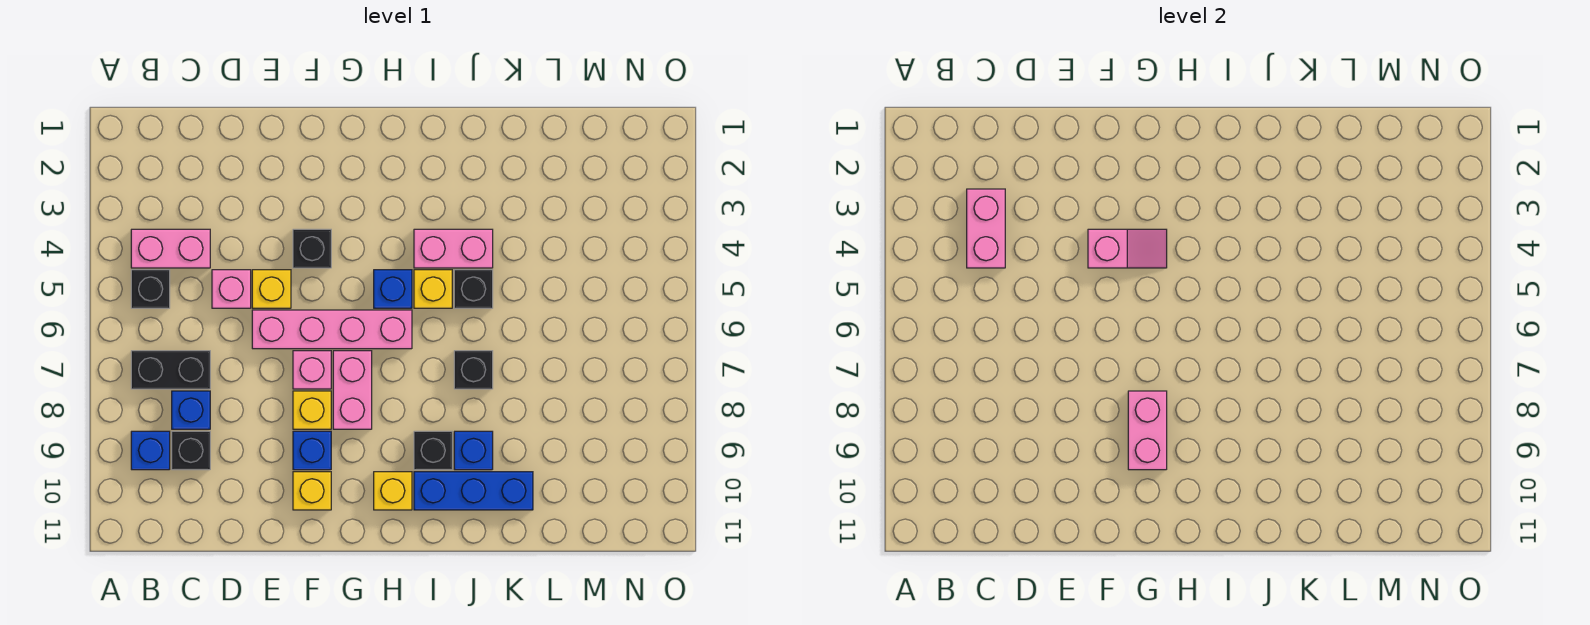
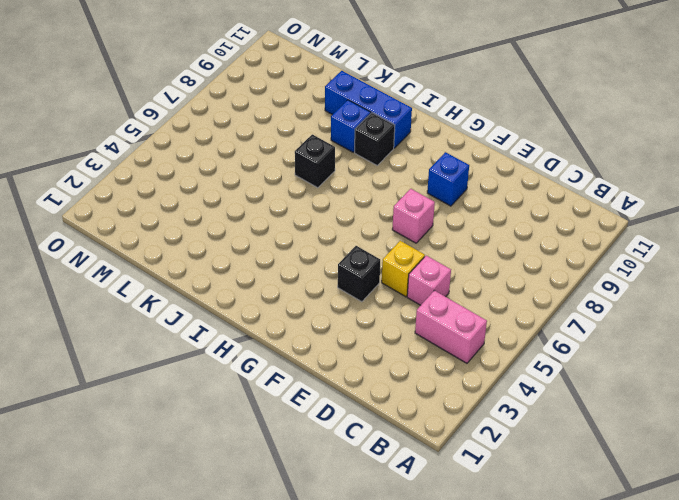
none -> black brick B5 level 1
none -> black brick B7:C7 level 1
none -> blue brick B9 level 1

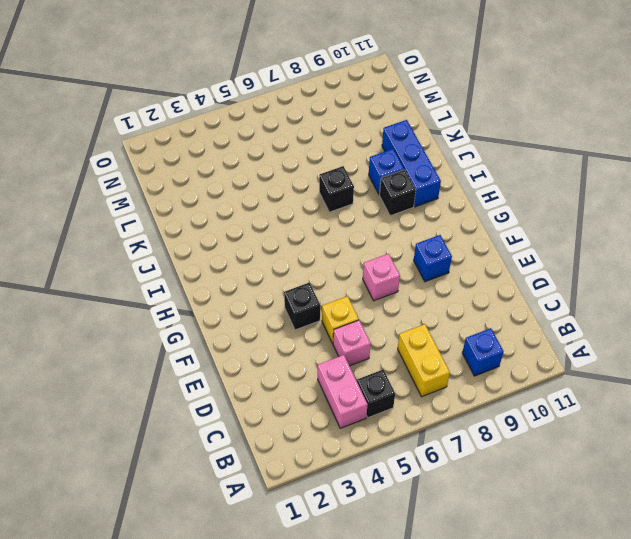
yellow brick B7:C7 level 1 -> black brick B7:C7 level 1
none -> blue brick C8 level 1
none -> black brick C9 level 1
none -> pink brick E6:H6 level 1

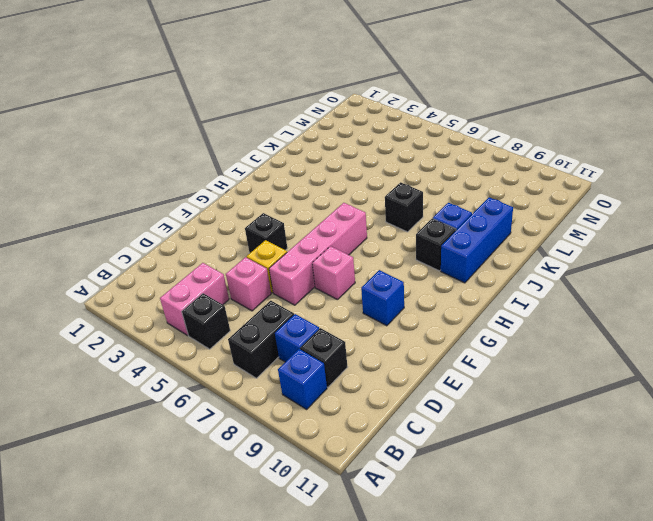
none -> yellow brick F8 level 1
none -> yellow brick F10 level 1
none -> pink brick G7:G8 level 1

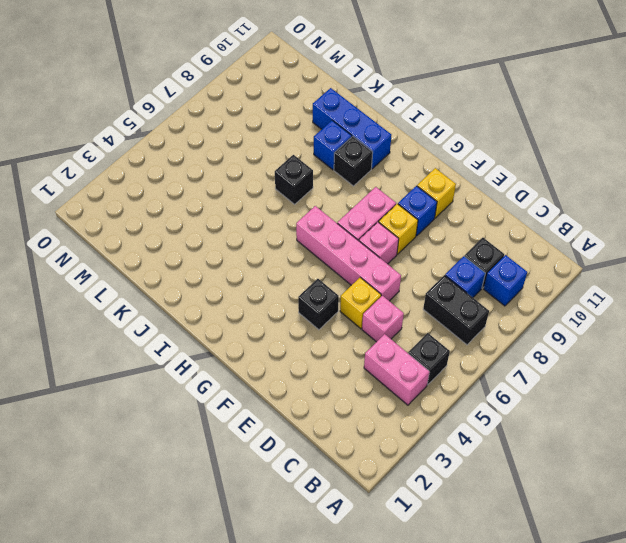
none -> blue brick H5 level 1
none -> yellow brick H10 level 1
none -> pink brick I4:J4 level 1

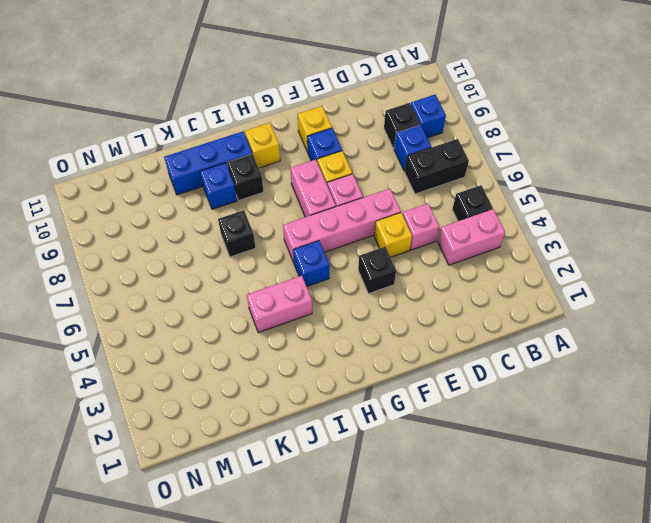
none -> yellow brick I5 level 1
none -> black brick J5 level 1
none -> pink brick C3:C4 level 2

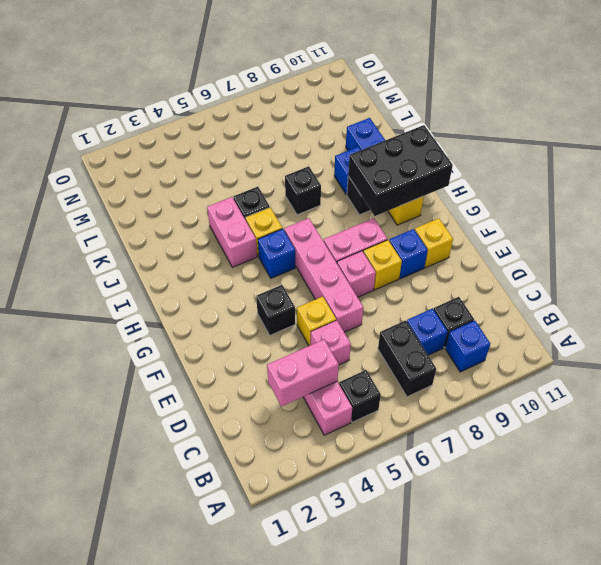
black brick H9:I11 level 2 -> none
none -> pink slope F4:G4 level 2 top F
none -> pink brick G8:G9 level 2

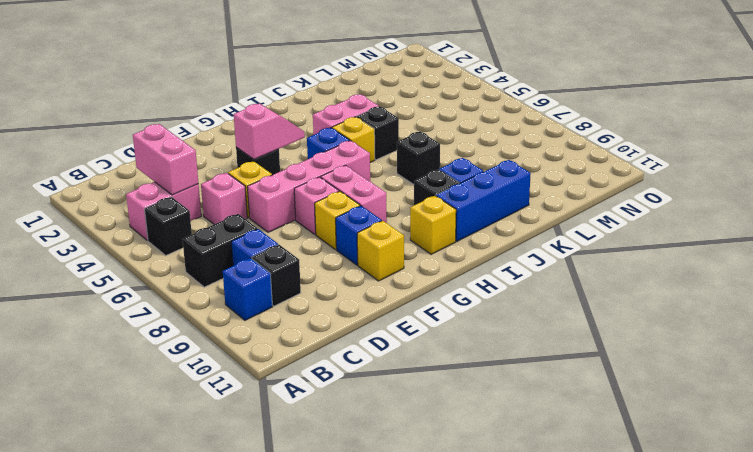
none -> pink brick G8:G9 level 2

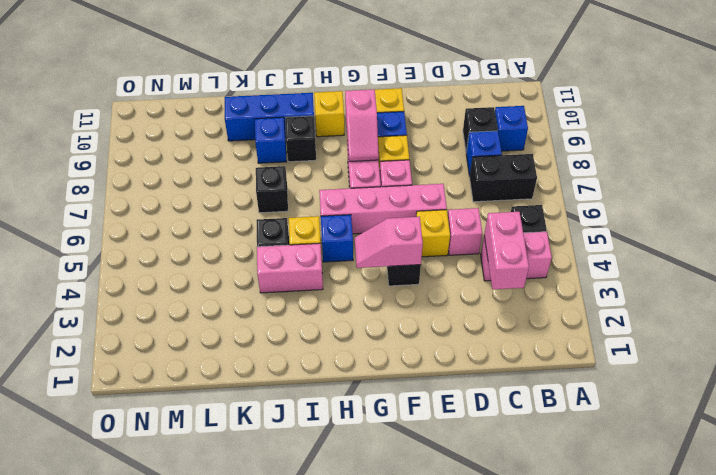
pink slope G8:G9 level 2 top 9 -> pink brick G8:G9 level 2

